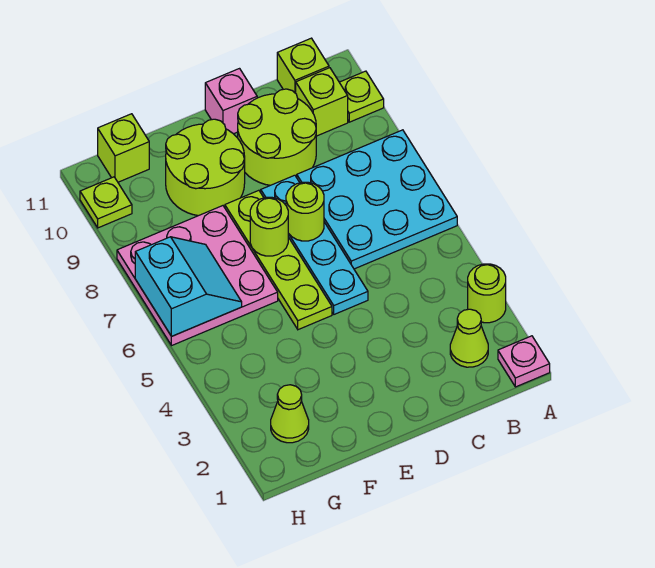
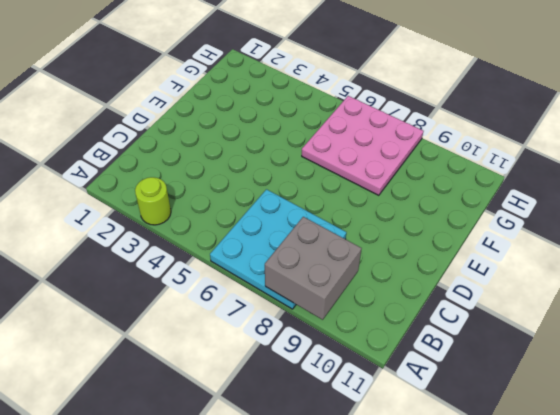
grey brick A8:B9 level 2 -> none
none -> pink plate A1 level 1
none -> lime plate A10 level 1
none -> lime cone B2 level 1

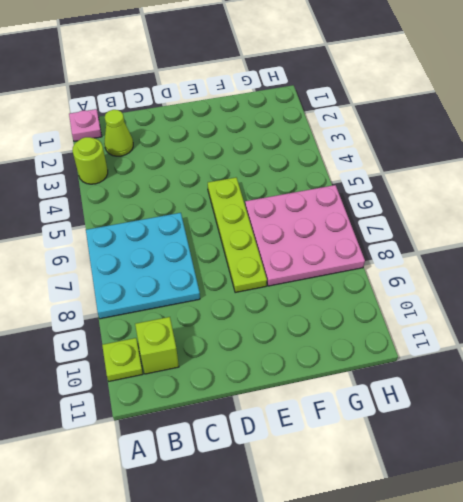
none -> lime brick B11 level 1
none -> lime round brick C9:D10 level 1
none -> cyan plate D5:D8 level 1

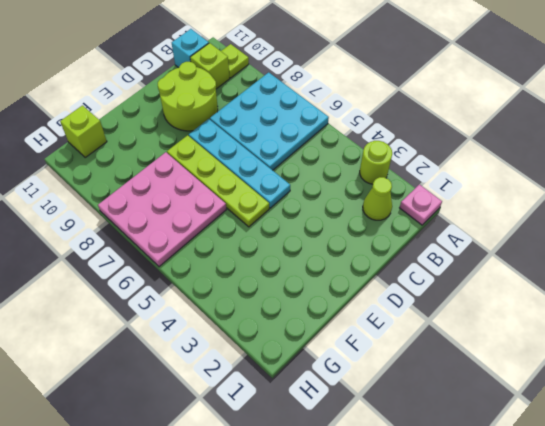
cyan brick B11 level 1 -> lime brick B11 level 1
none -> pink brick D11 level 1
none -> lime round brick E9:F10 level 1
none -> lime cone G2 level 1

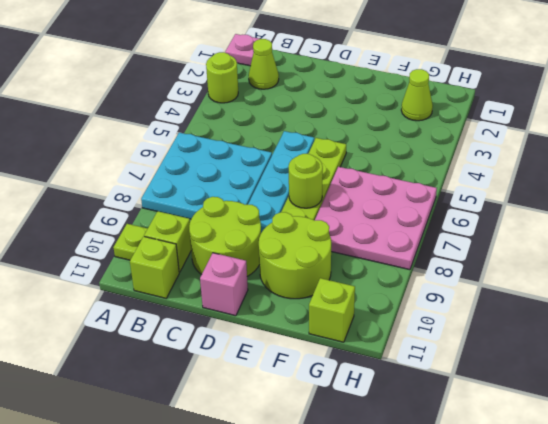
none -> lime plate H10 level 1
none -> lime round brick D7 level 2
none -> cyan slope G6:H7 level 2 top H

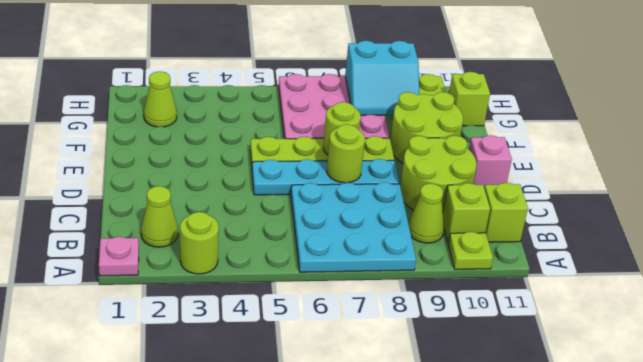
lime cone B9 level 1 -> none
cyan slope G8:H9 level 2 top H -> cyan slope G6:H7 level 2 top H

